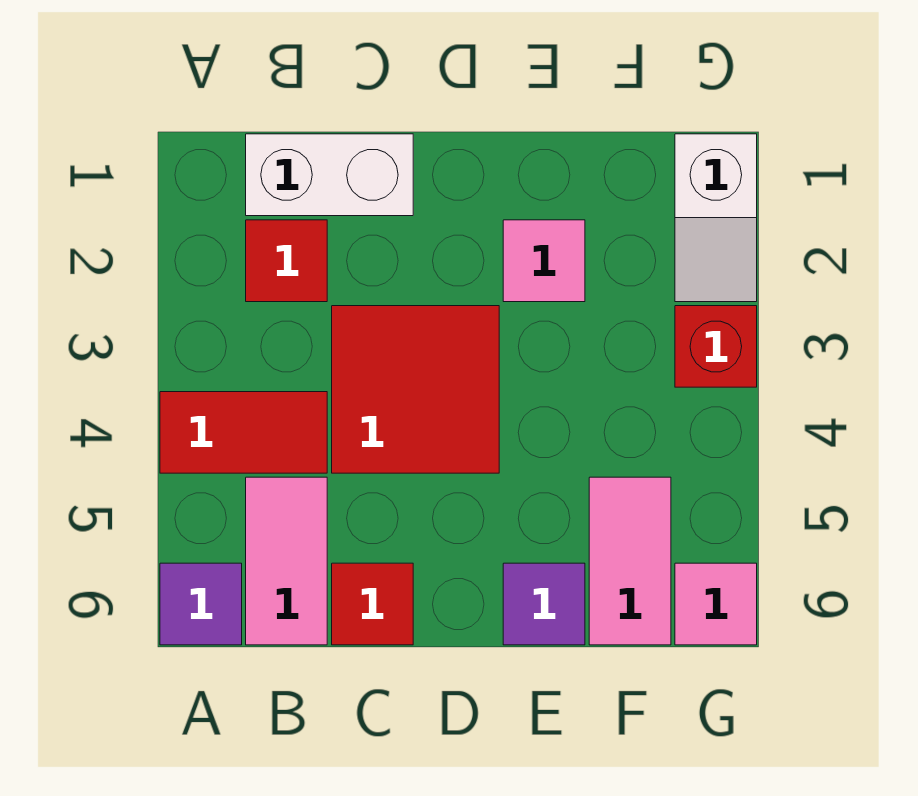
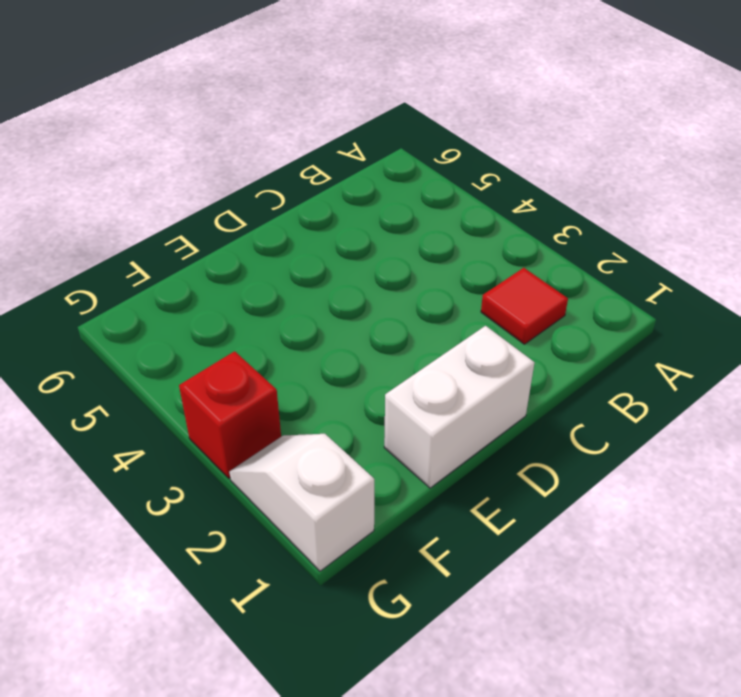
white brick D1:E1 level 1 -> white brick B1:C1 level 1
none -> red tile A4:B4 level 1
none -> purple tile A6 level 1
none -> pink tile B5:B6 level 1

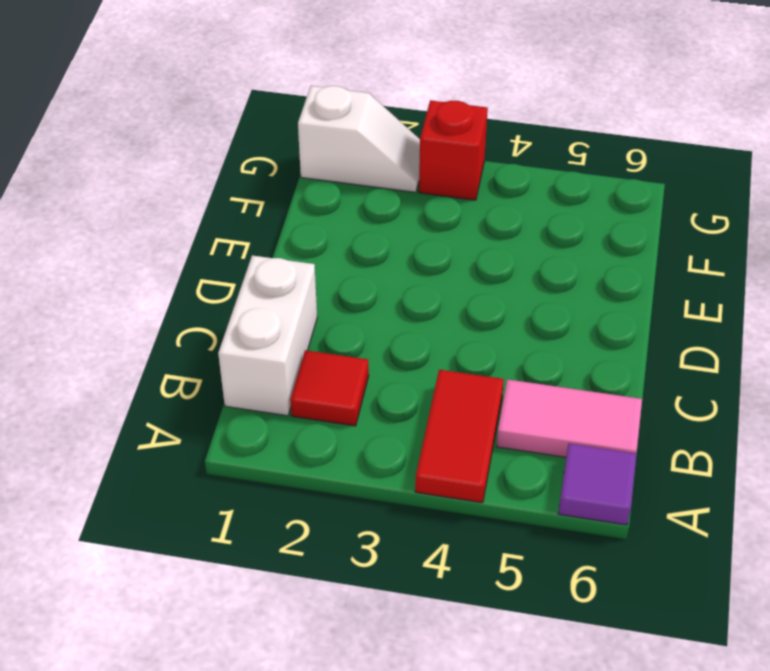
none -> red tile C3:D4 level 1
none -> red tile C6 level 1
none -> pink tile E2 level 1

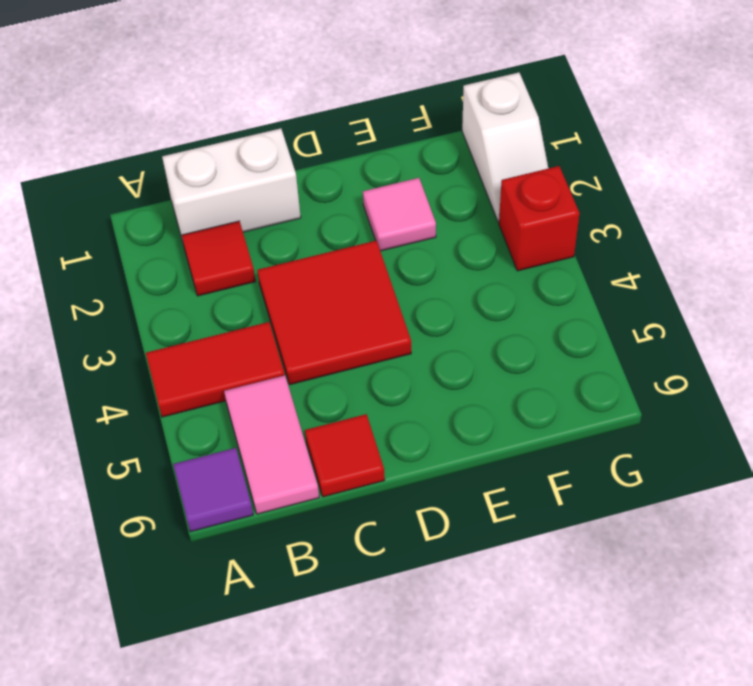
none -> purple tile E6 level 1
none -> pink tile F5:F6 level 1
none -> pink tile G6 level 1

